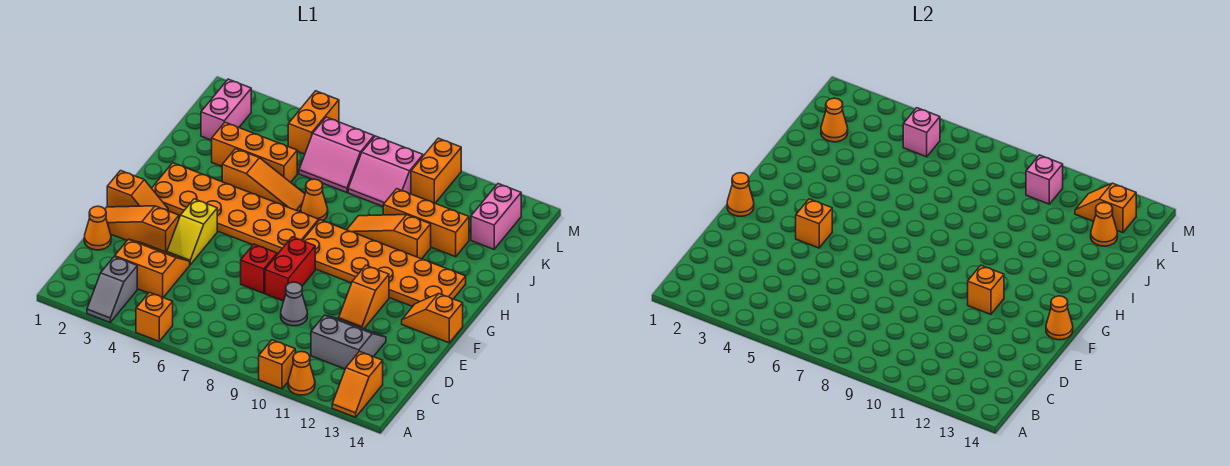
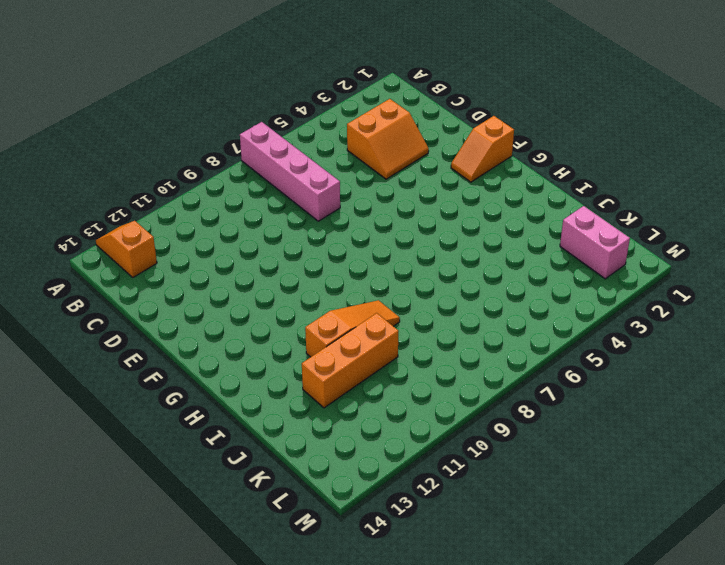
pink brick A7:D7 level 1 -> none
none -> grey slope A3:B3 level 1 top B
none -> orange brick A5 level 1
none -> orange brick A10 level 1
none -> orange cone A11 level 1

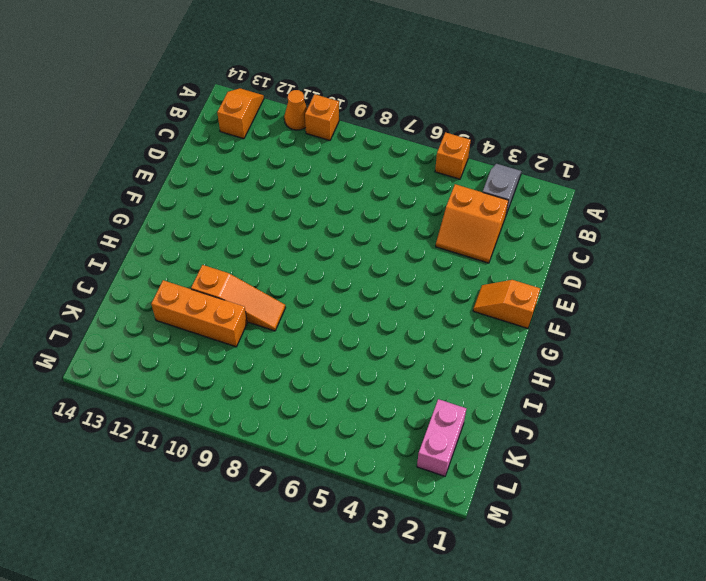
none -> grey slope C11:D12 level 1 top C
none -> orange cone D1 level 1
none -> grey cone D9 level 1
none -> orange slope E1:E3 level 1 top 3

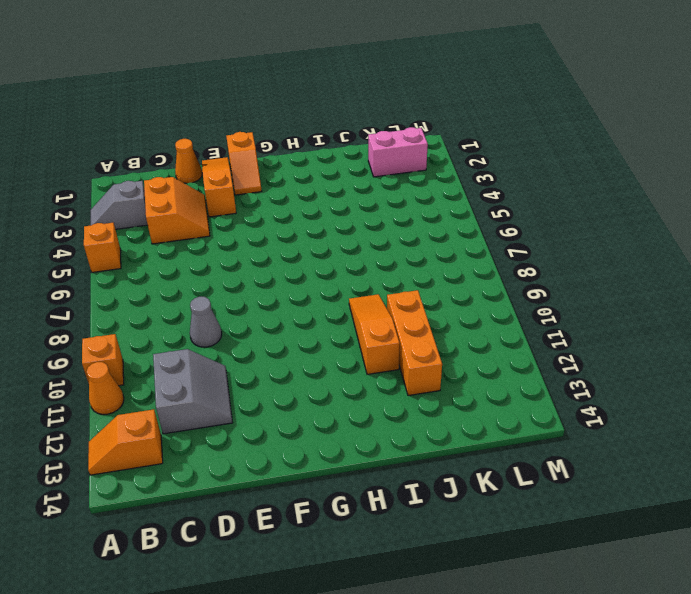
none -> yellow slope E4:F4 level 1 top F
none -> red brick E7 level 1
none -> red brick E8:F8 level 1
none -> orange slope E11:F11 level 1 top F

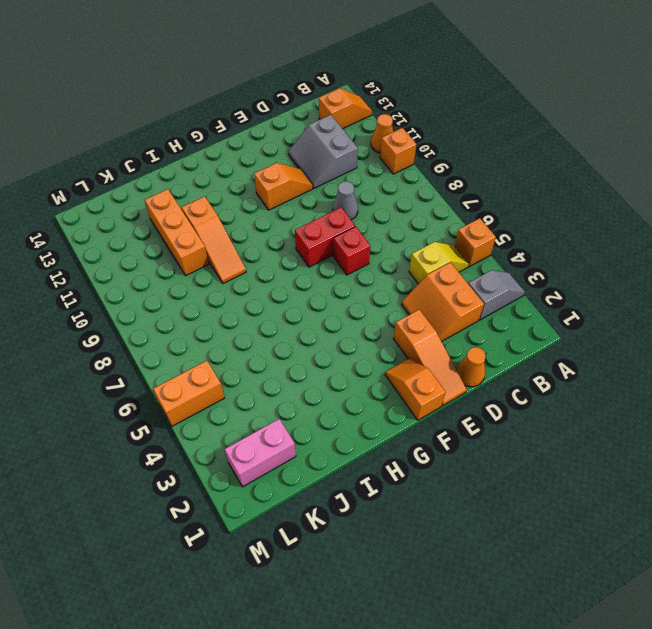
yellow slope B5:C5 level 1 top C -> yellow slope E4:F4 level 1 top F
none -> orange slope F13:F14 level 1 top 14
none -> orange plate G2:H7 level 1
none -> orange plate G8:H13 level 1
none -> orange slope I4:I6 level 1 top 4

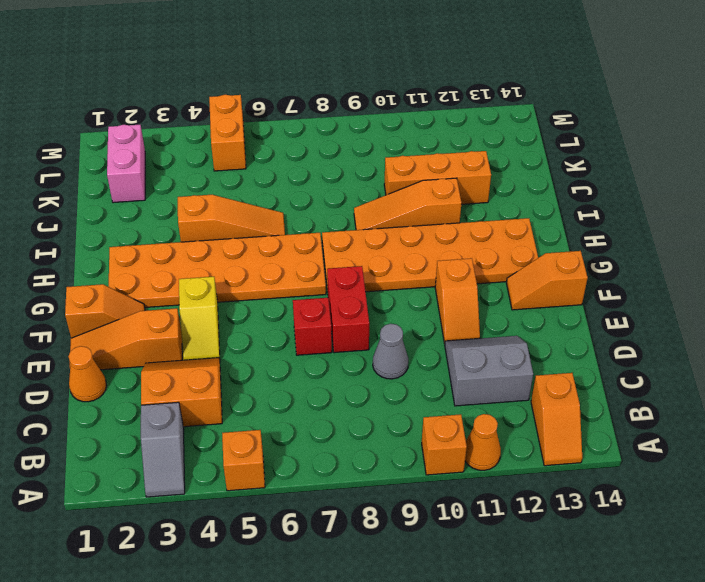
none -> orange cone I7 level 1
none -> orange brick J3:J5 level 1
none -> pink slope K6:L7 level 1 top L
none -> pink slope K8:L9 level 1 top L

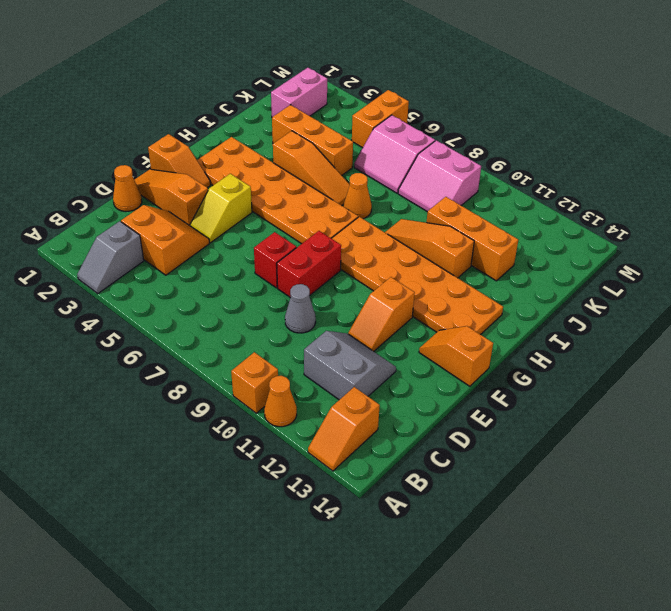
none -> orange brick A5 level 1
none -> pink brick K13:L13 level 1
none -> orange brick L10:M10 level 1
none -> orange cone F1 level 2

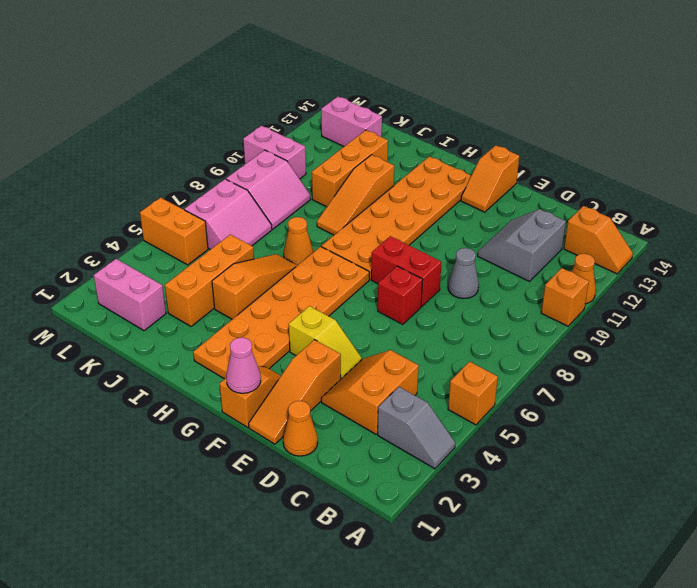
pink cone F1 level 2 -> orange cone F1 level 2
pink brick L10:M10 level 1 -> orange brick L10:M10 level 1
none -> orange slope E11:F11 level 1 top F
none -> orange brick F4 level 2
none -> orange brick F11 level 2
none -> orange cone F14 level 2

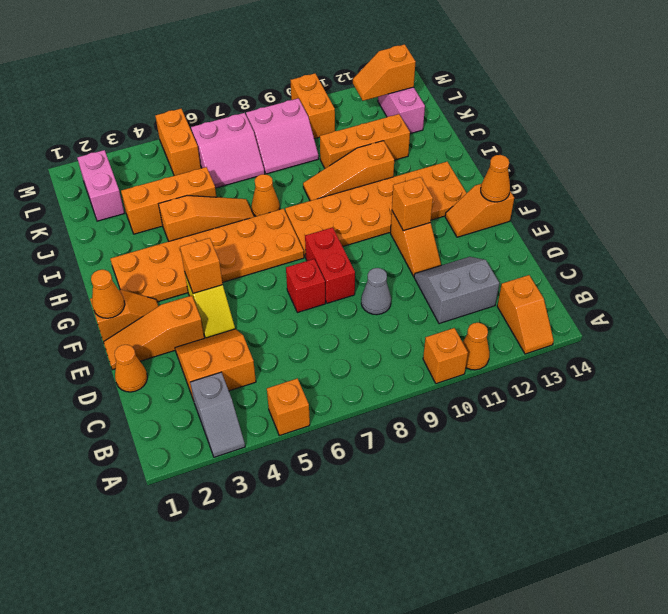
none -> orange cone K2 level 2
none -> orange cone K13 level 2
none -> pink brick L5 level 2
none -> pink brick L10 level 2

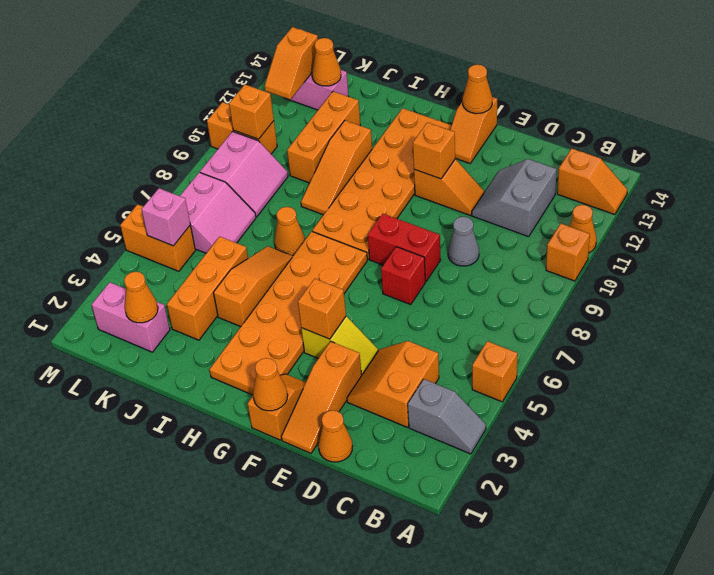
orange brick L10 level 2 -> pink brick L10 level 2

